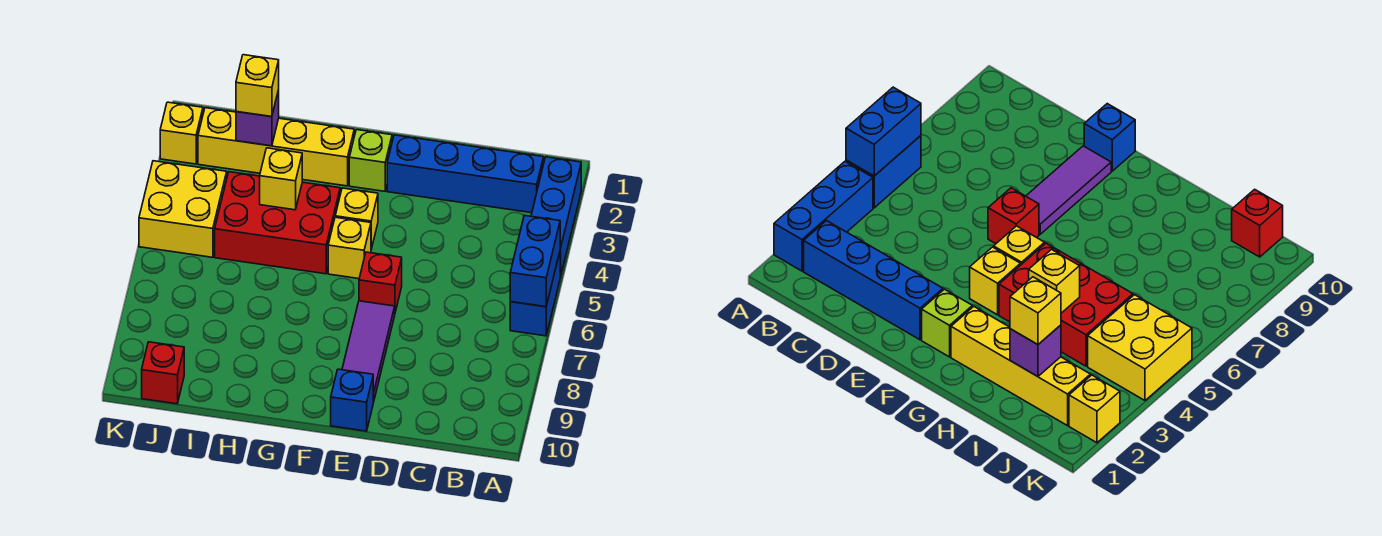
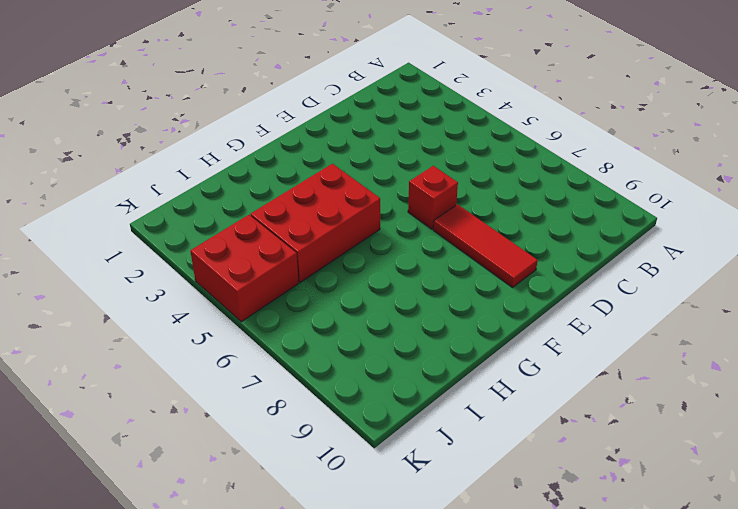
red tile E7:E9 level 1 -> purple tile E7:E9 level 1
red brick J4:K5 level 1 -> yellow brick J4:K5 level 1
none -> blue brick A2:A4 level 1
none -> blue brick A5:A6 level 1
none -> blue brick B2:E2 level 1

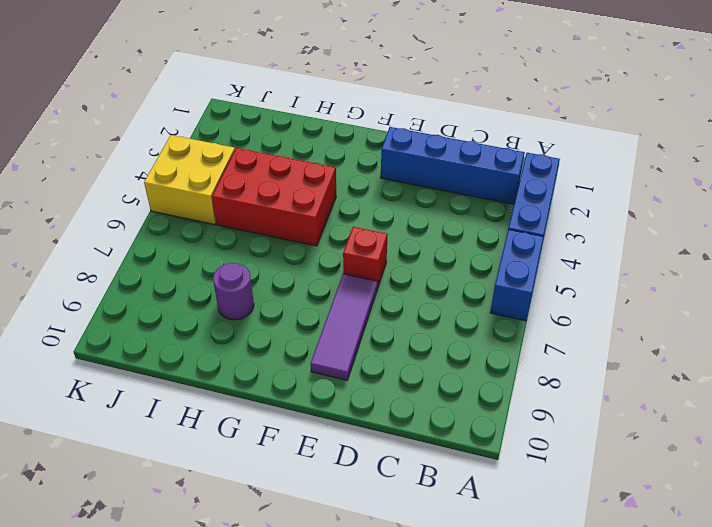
purple round brick H8 level 1 -> none
none -> blue brick E10 level 1
none -> lime brick F2 level 1
none -> yellow brick F4 level 1

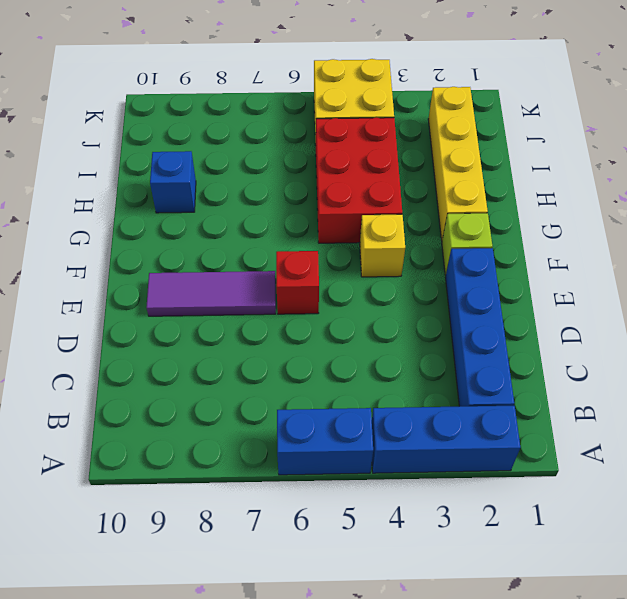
blue brick H9 level 1 -> blue brick E10 level 1
none -> yellow brick F5 level 1
none -> red brick J10 level 1
none -> yellow brick K2 level 1

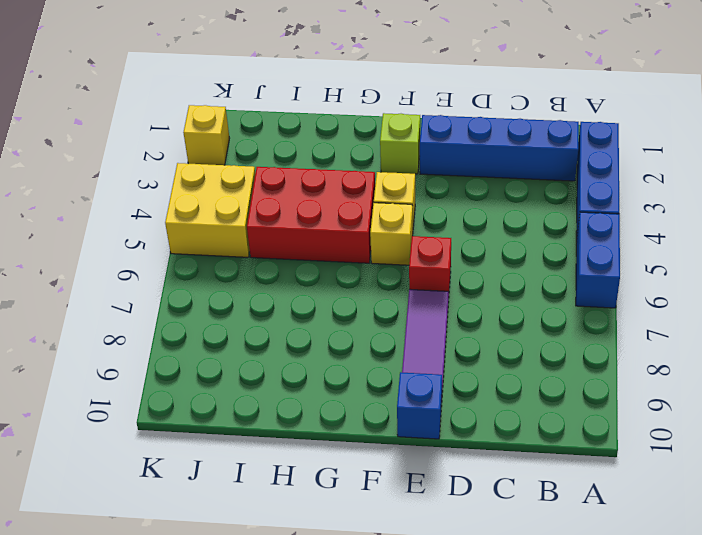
none -> yellow brick G2:J2 level 1
none -> red brick J10 level 1
none -> blue brick A5:A6 level 2

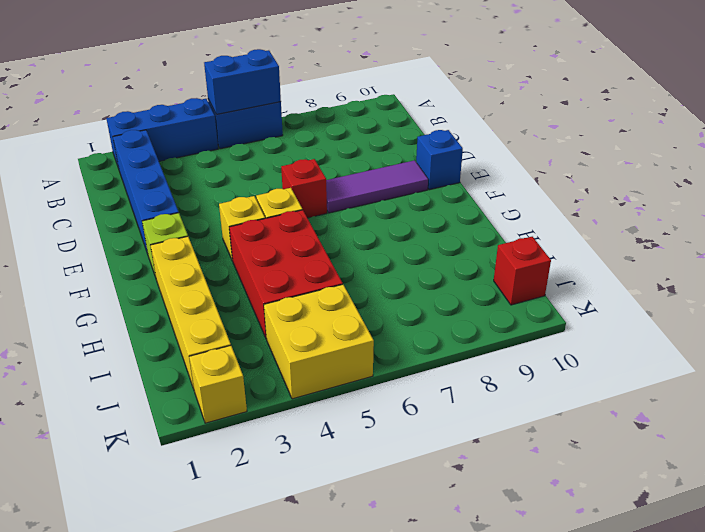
none -> yellow brick H4 level 2
none -> purple brick I2 level 2
none -> yellow brick I2 level 3

